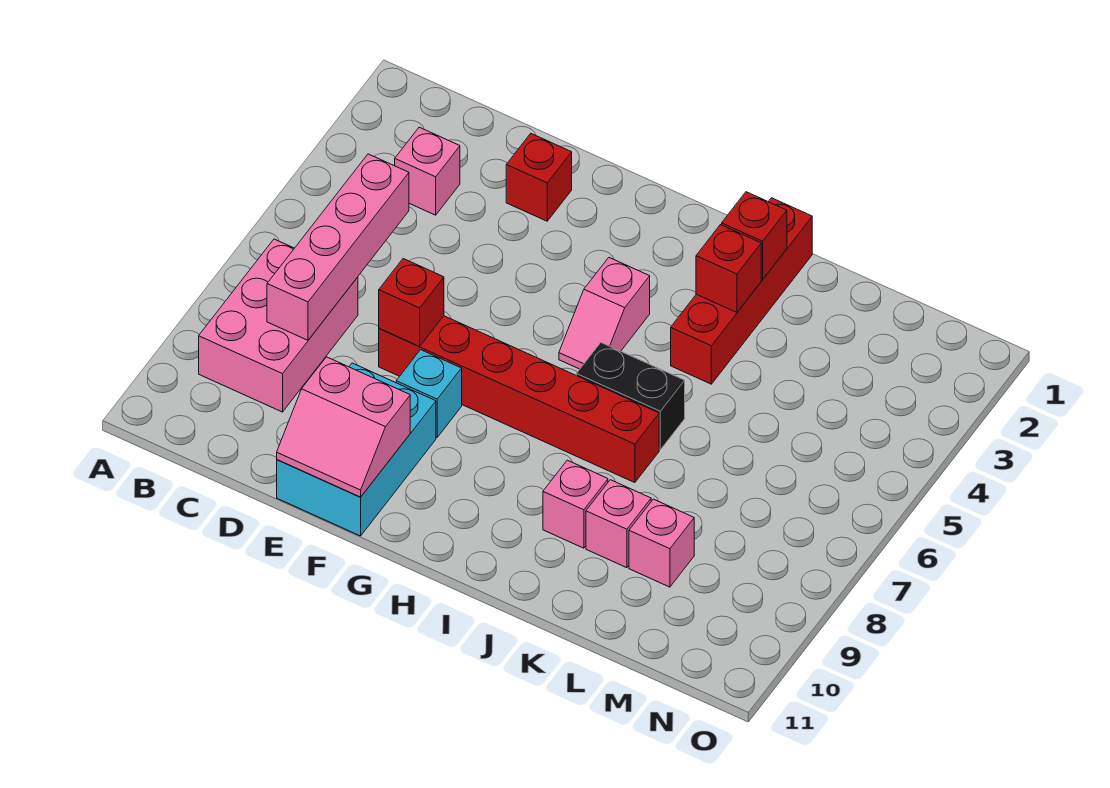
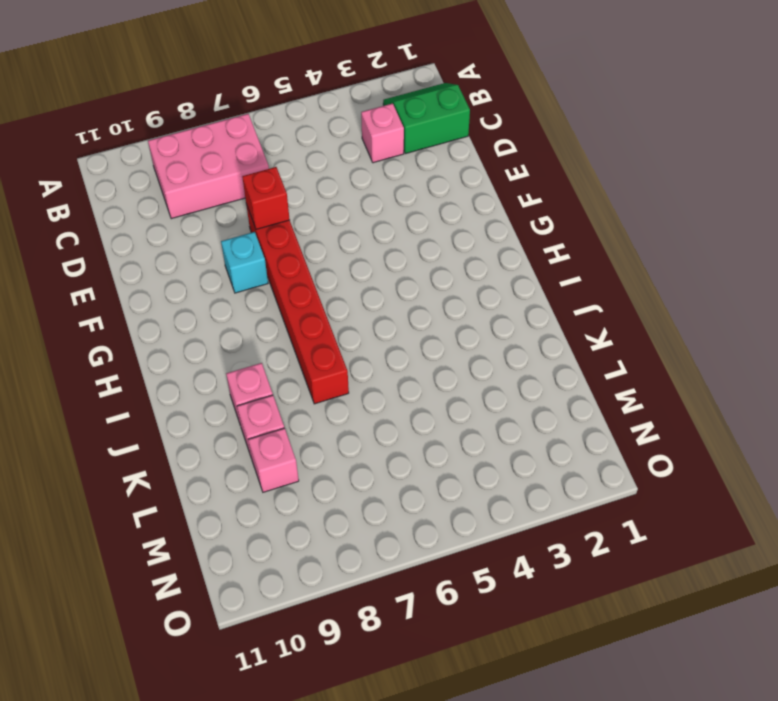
green slope B1:C2 level 1 top C -> none
none -> red brick E2 level 1
none -> cyan brick E9:F11 level 1
none -> pink slope H4:H5 level 1 top 4

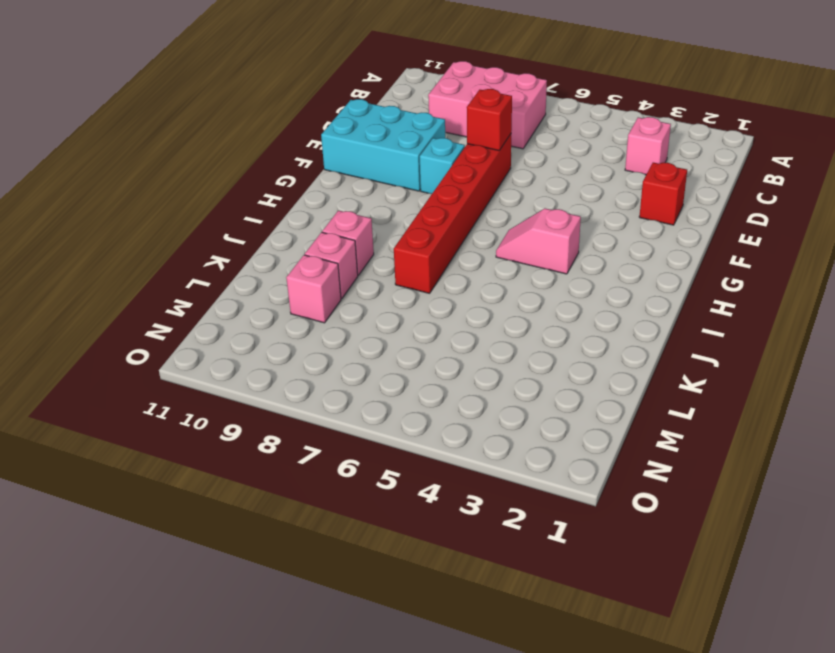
none -> black brick I6:J6 level 1
none -> red brick J1:J4 level 1
none -> pink brick C5:C8 level 2

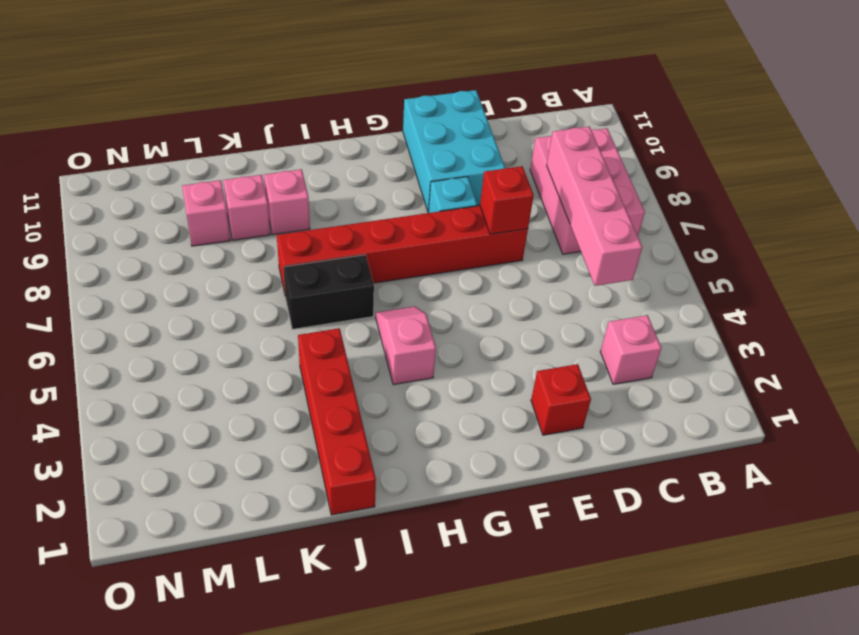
none -> pink slope E10:F11 level 2 top 10
none -> red brick J2 level 2
none -> red brick J3 level 2

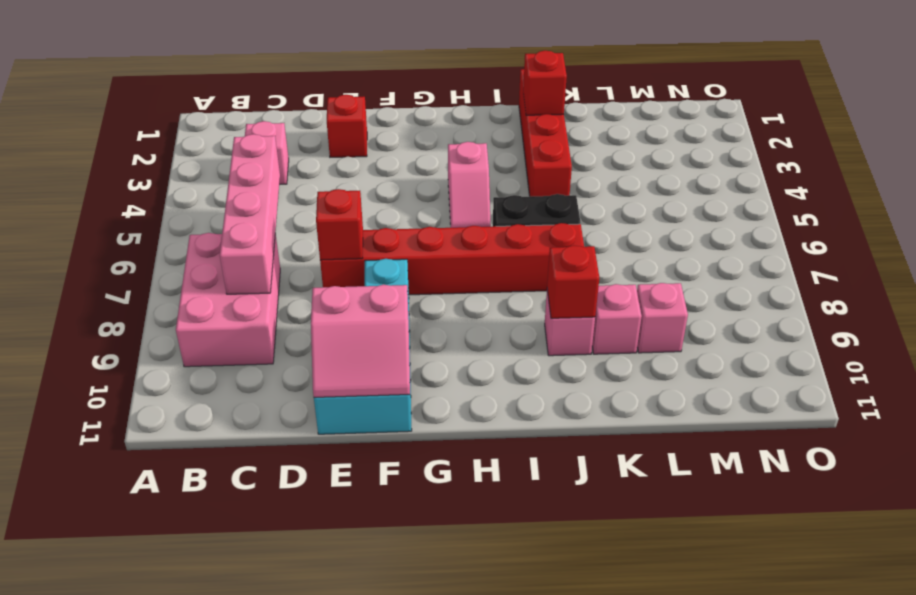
red brick J9 level 2 -> red brick J3 level 2

